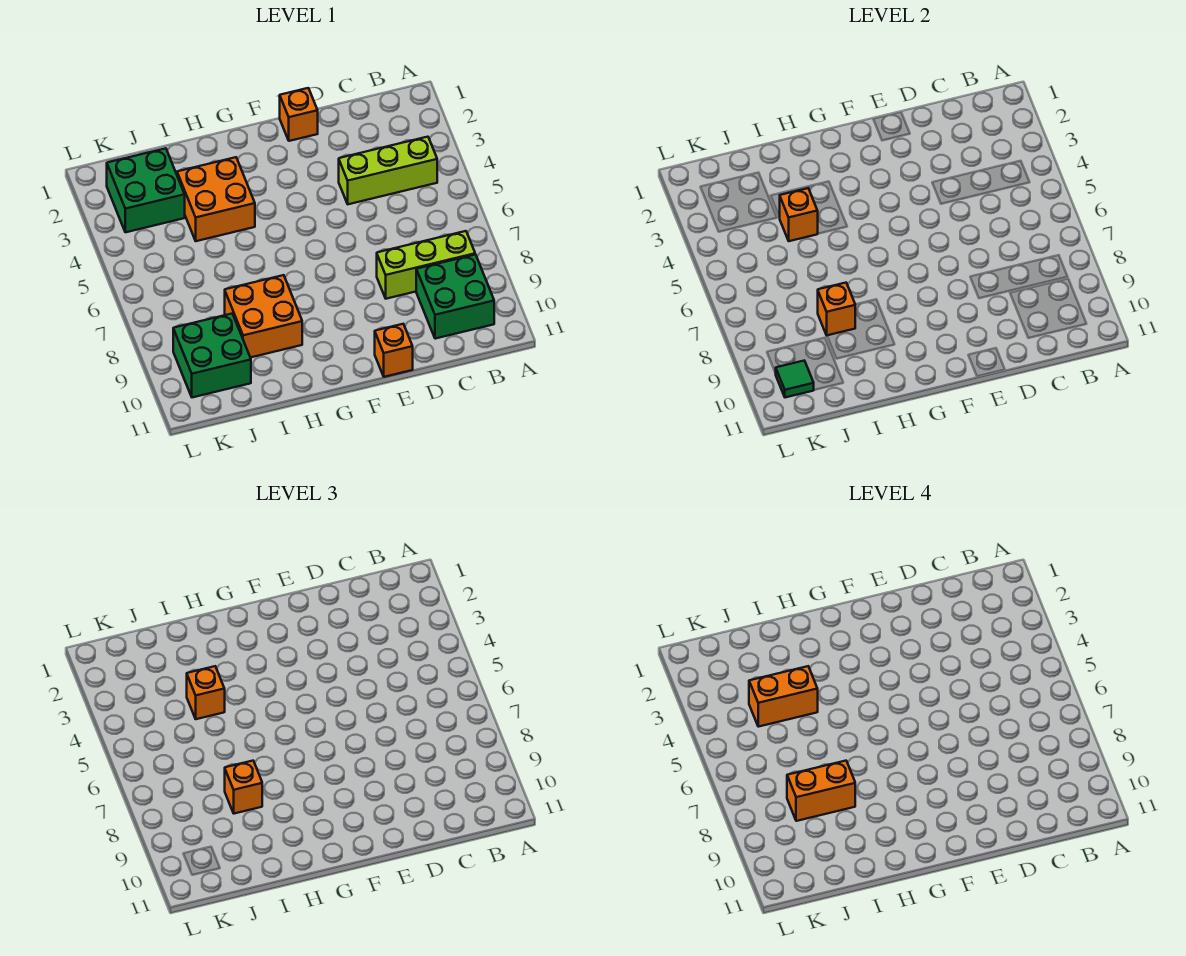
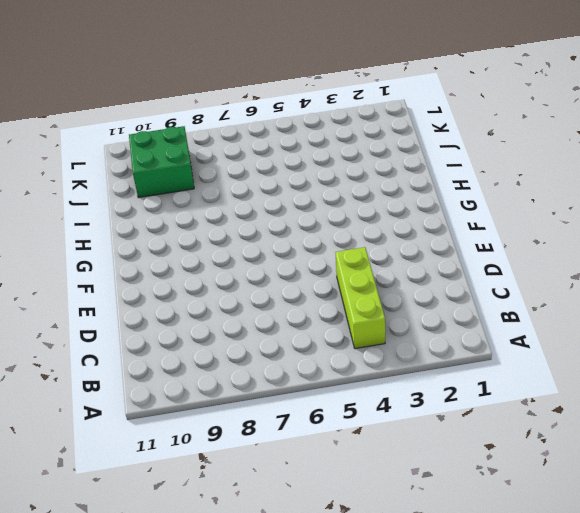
none -> lime brick B8:D8 level 1
none -> green brick B9:C10 level 1
none -> orange brick E1 level 1

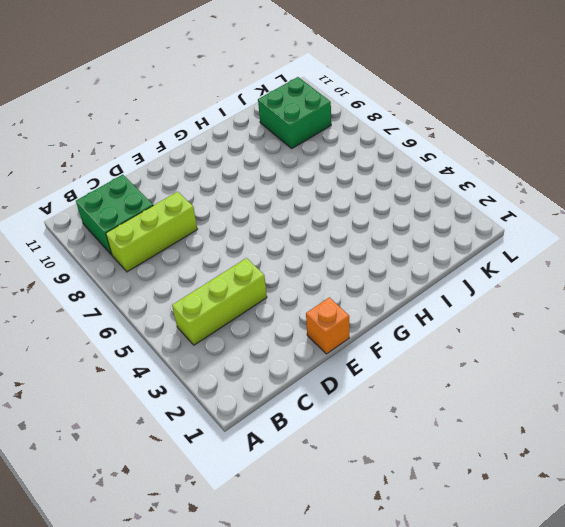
none -> orange brick E11 level 1
none -> orange brick H3:I4 level 1
none -> orange brick H8:I9 level 1

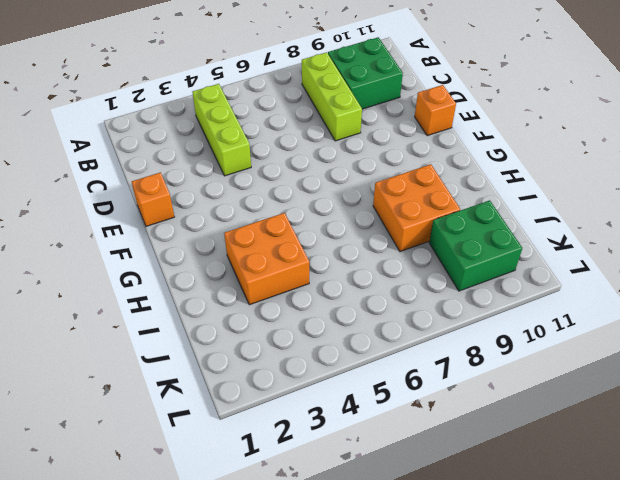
none -> green brick J2:K3 level 1
none -> orange brick I4 level 2
none -> orange brick I8 level 2

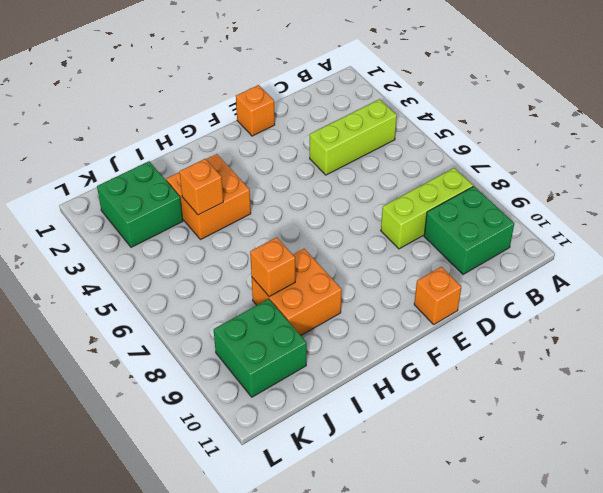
none -> green tile K10 level 2
none -> orange brick I4 level 3
none -> orange brick I8 level 3

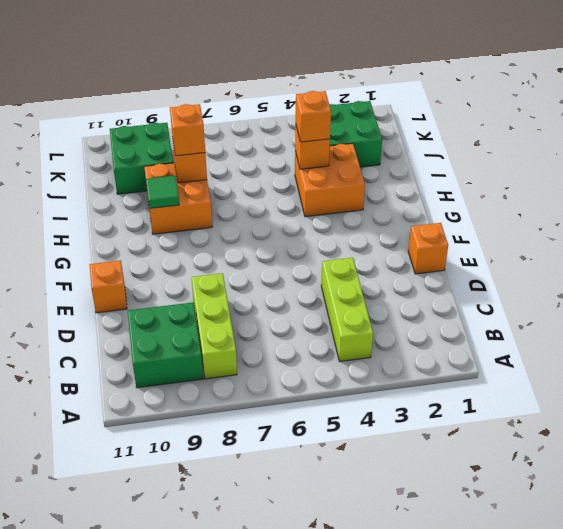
green tile H9 level 2 -> green tile K10 level 2
none -> orange brick I4:J4 level 4
none -> orange brick I8:J8 level 4

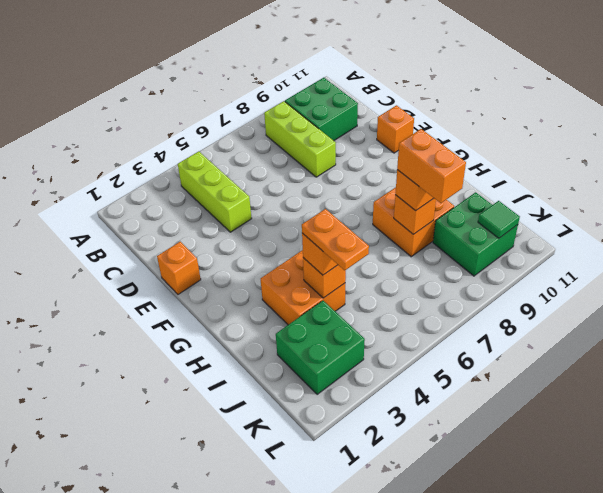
orange plate I4:J4 level 4 -> orange brick I4:J4 level 4

